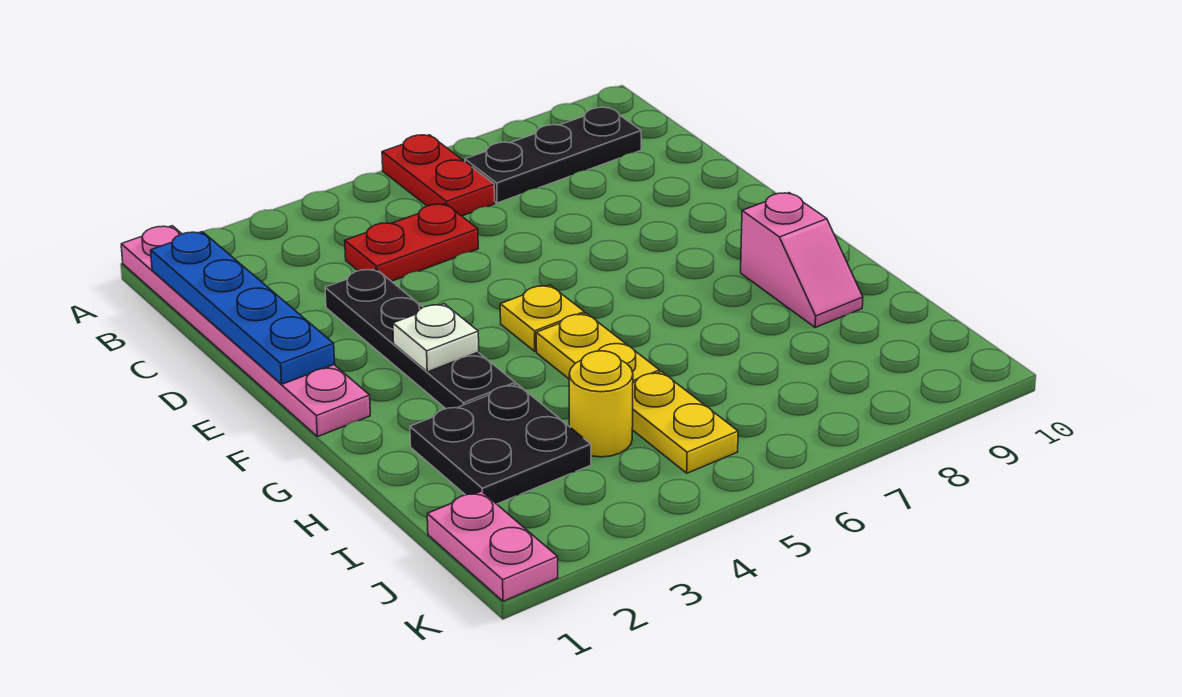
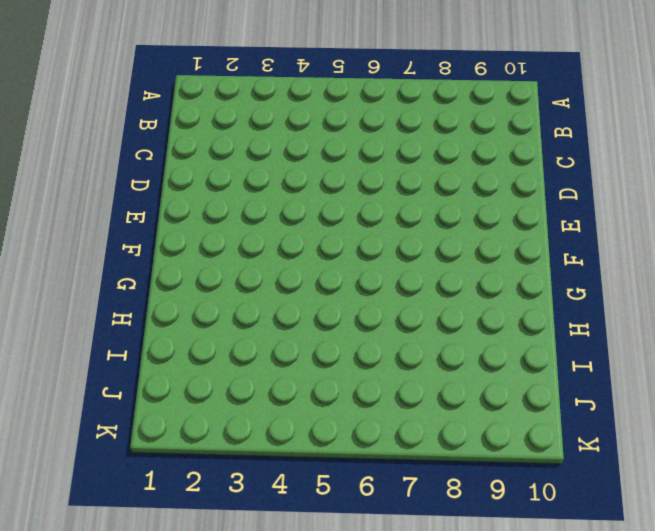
none -> pink plate A1:F1 level 1
none -> red plate A6:B6 level 1
none -> black plate B7:B9 level 1

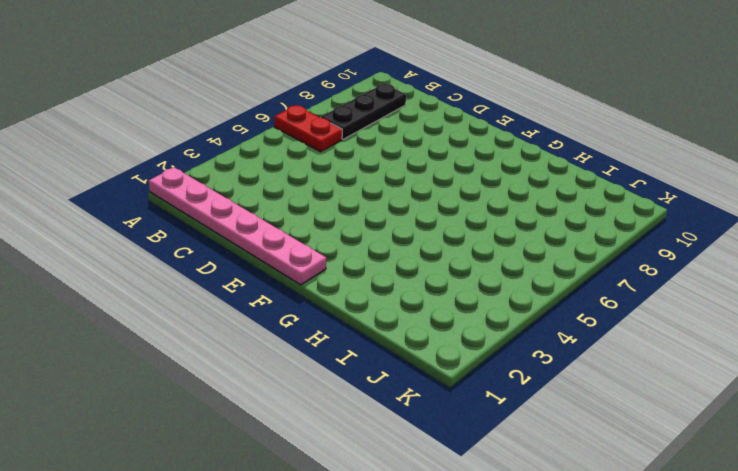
none -> red plate C4:C5 level 1
none -> black plate D3:G3 level 1
none -> yellow plate F5 level 1

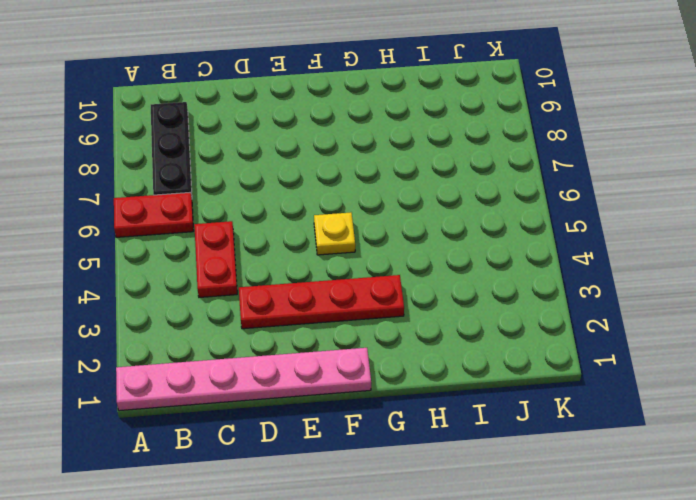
red plate D3:G3 level 1 -> black plate D3:G3 level 1
none -> yellow plate G5:H5 level 1
none -> pink slope G9:H9 level 1 top G
none -> black plate H2:I3 level 1

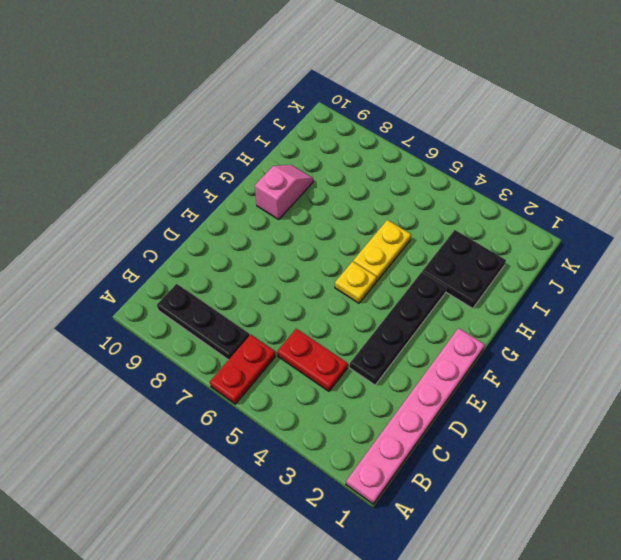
none -> yellow round brick I4 level 1
none -> yellow plate I5:J5 level 1
none -> pink plate J1:K1 level 1

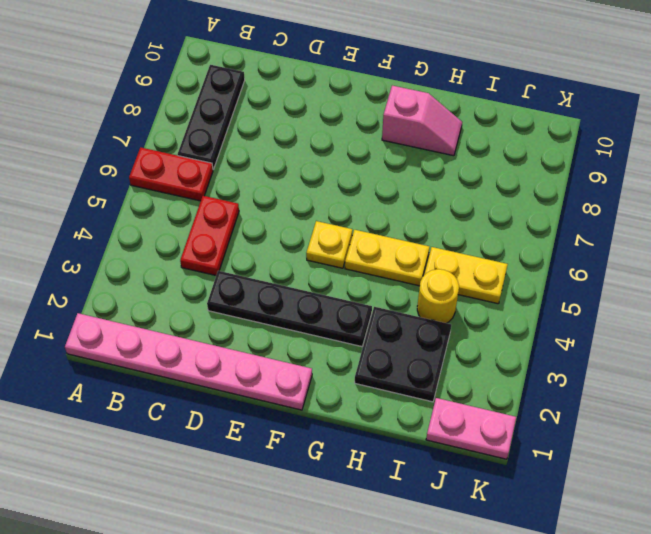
none -> blue plate B1:E1 level 2
none -> white plate F3 level 2

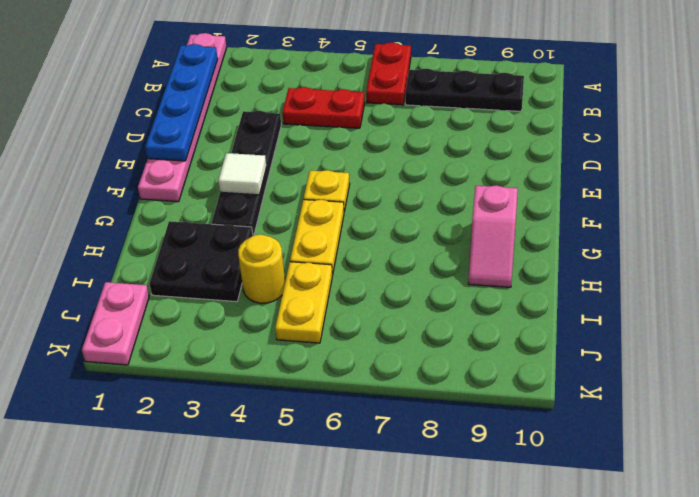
white tile F3 level 2 -> white plate F3 level 2

